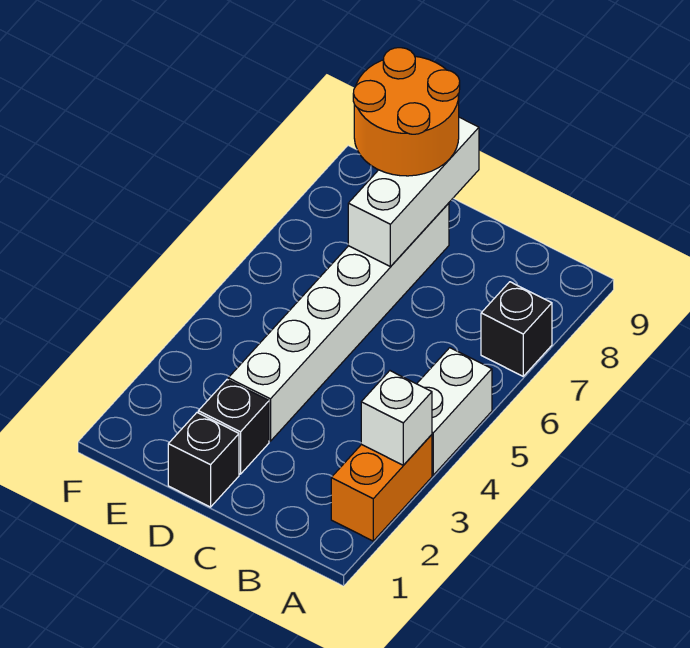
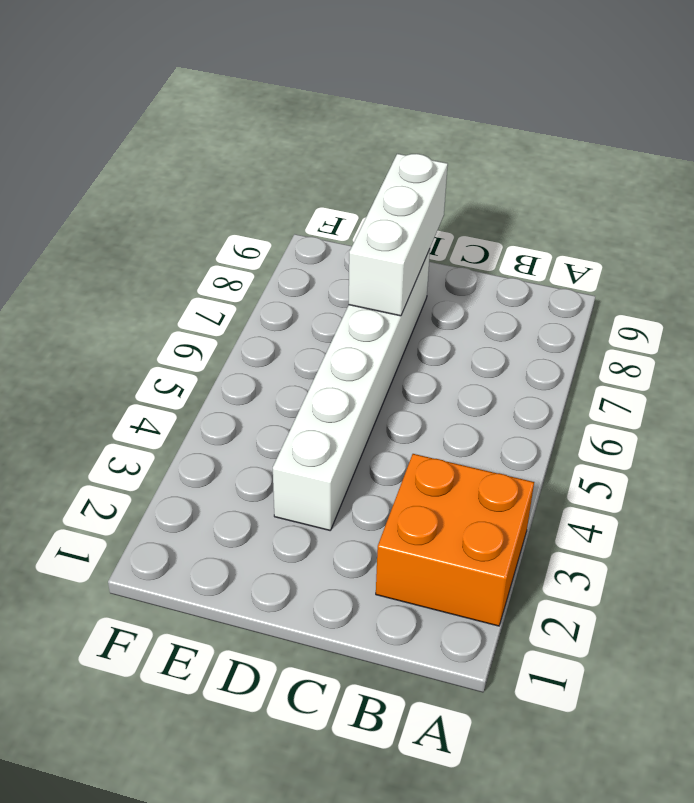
orange brick A2:B3 level 1 -> orange brick A2:A3 level 1
none -> white brick A4:A5 level 1
none -> black brick A7 level 1

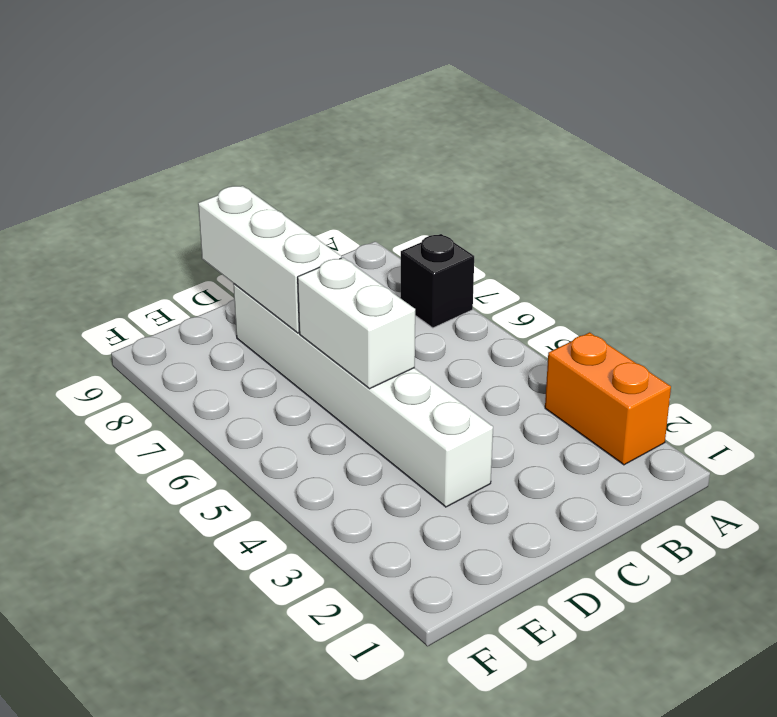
white brick D5:D6 level 2 -> white brick A4:A5 level 1
none -> black brick D1 level 1
none -> black brick D2 level 1

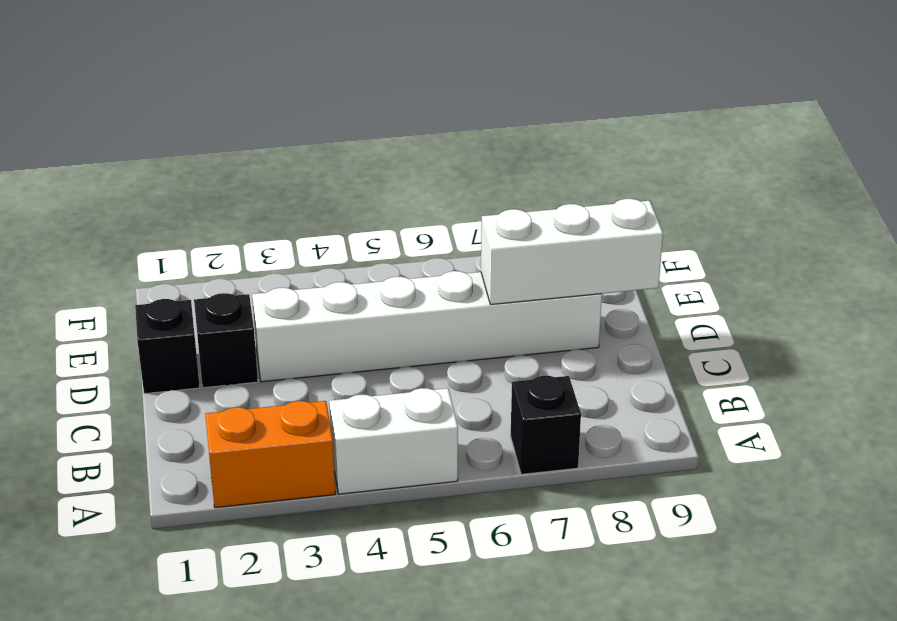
none -> white brick A3 level 2
none -> orange round brick D8:E9 level 3

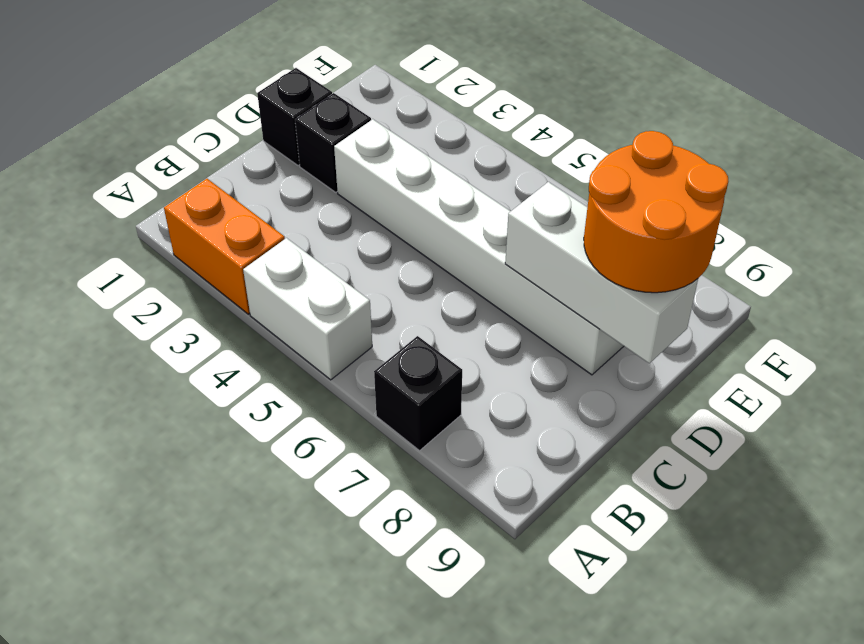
none -> white brick A3 level 2

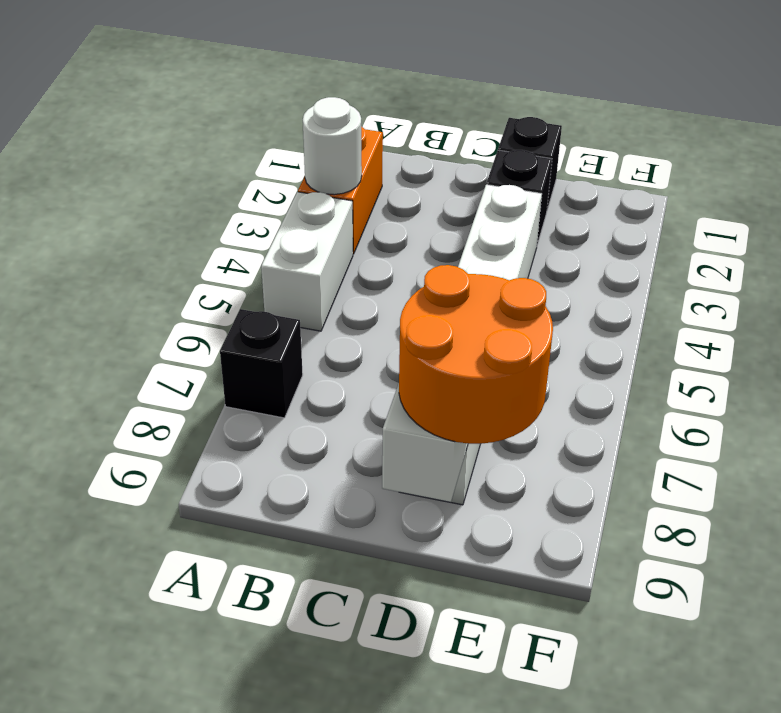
white round brick A3 level 2 -> white brick A3 level 2

